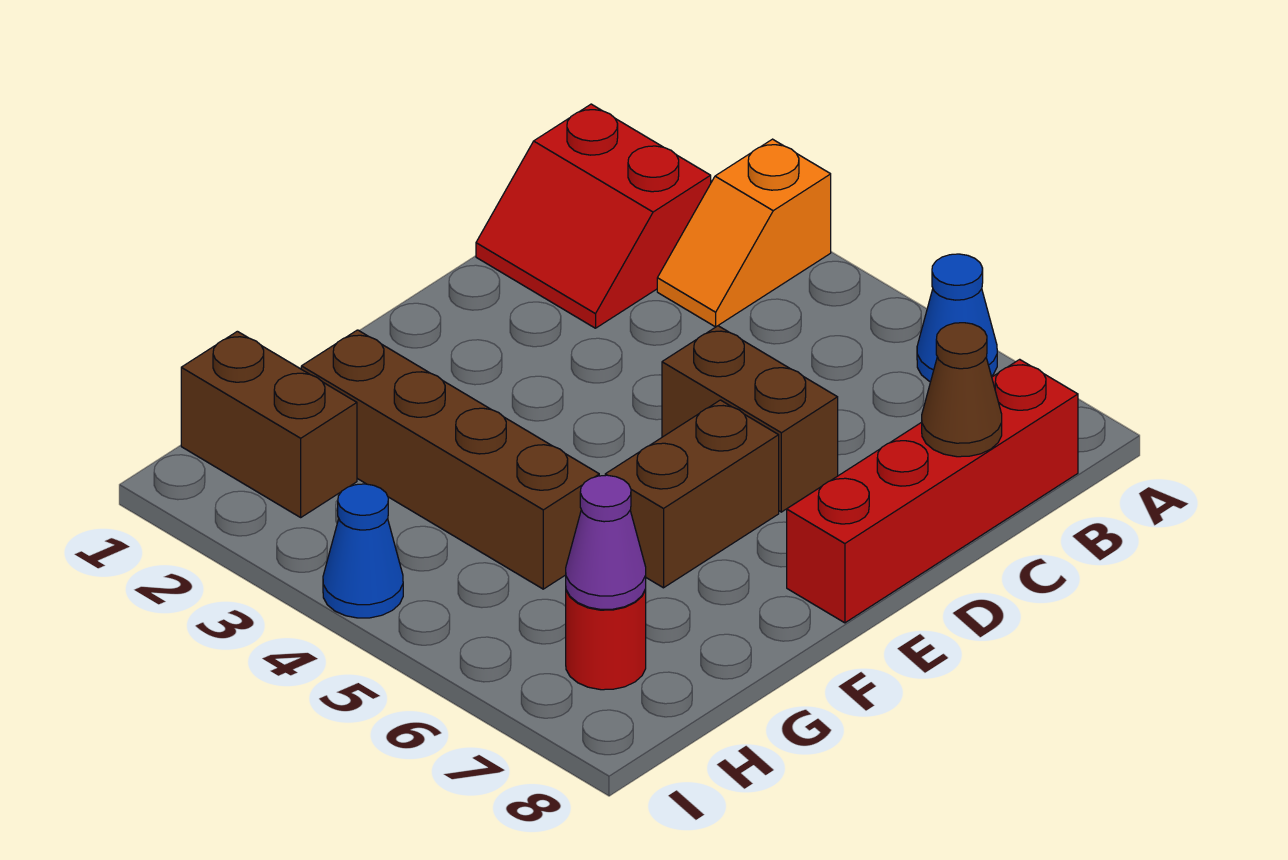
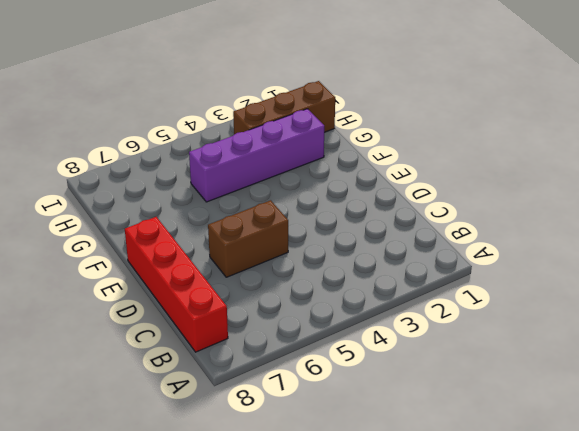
purple brick G2:G5 level 1 -> brown brick G2:G5 level 1
brown brick H1:H3 level 1 -> brown brick H1:H2 level 1
none -> orange slope A3:B3 level 1 top A
none -> blue cone A6 level 1
none -> red slope B1:C2 level 1 top B

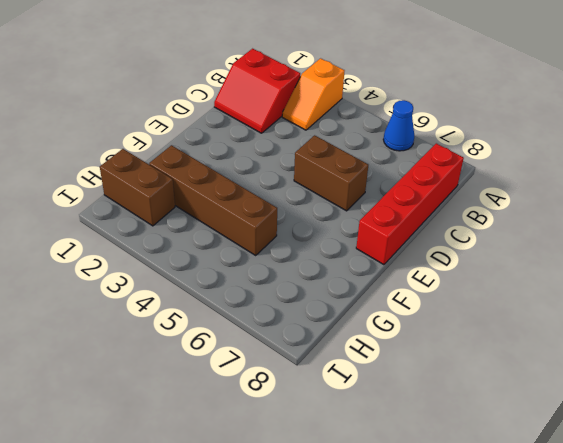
none -> brown brick E6:F6 level 1
none -> red round brick H7 level 1
none -> blue cone I4 level 1

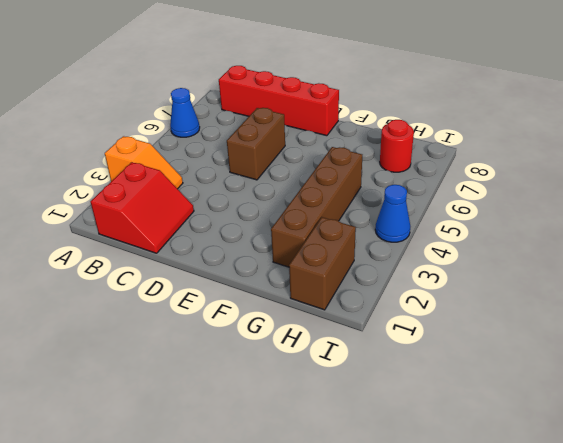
none -> brown brick E6:F6 level 1
none -> brown cone C8 level 2
none -> purple cone H7 level 2

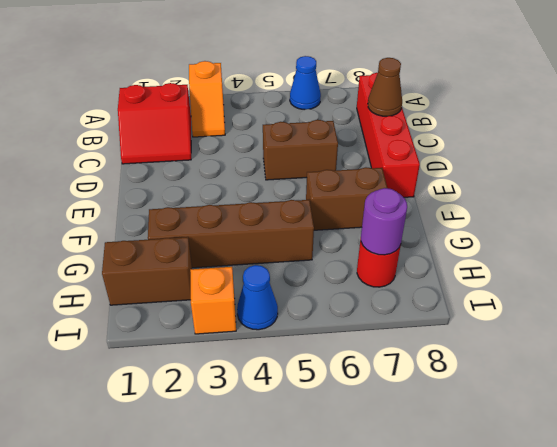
brown brick F6:F7 level 1 -> brown brick E6:F6 level 1
purple round brick H7 level 2 -> purple cone H7 level 2
orange brick I3 level 1 -> none

